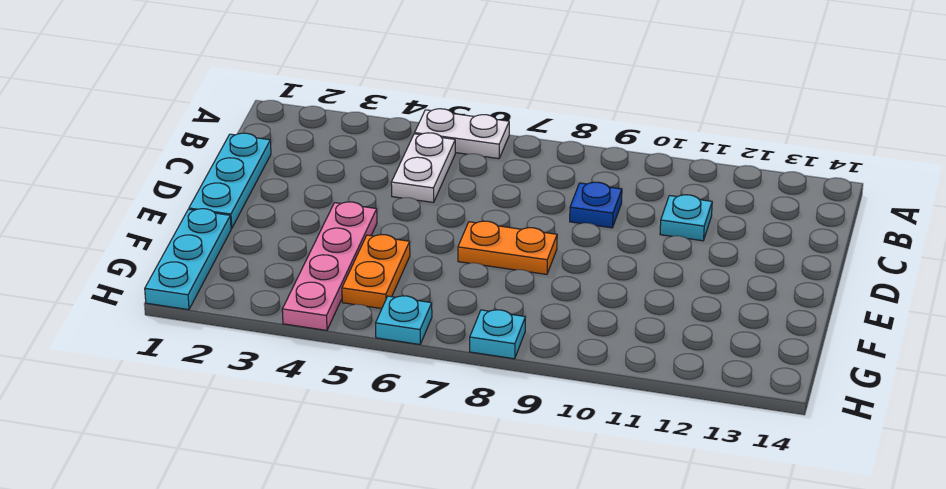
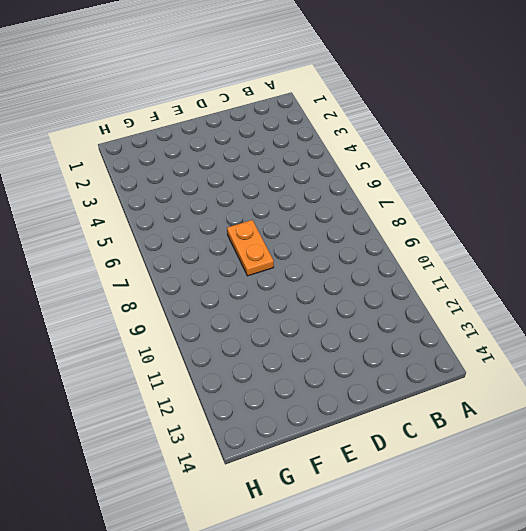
none -> white plate A5:A6 level 1
none -> white plate B5:C5 level 1

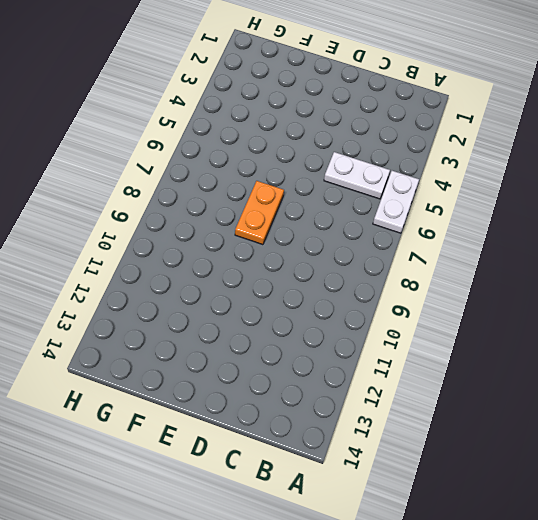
none -> cyan plate C1:E1 level 1
none -> blue plate C9 level 1

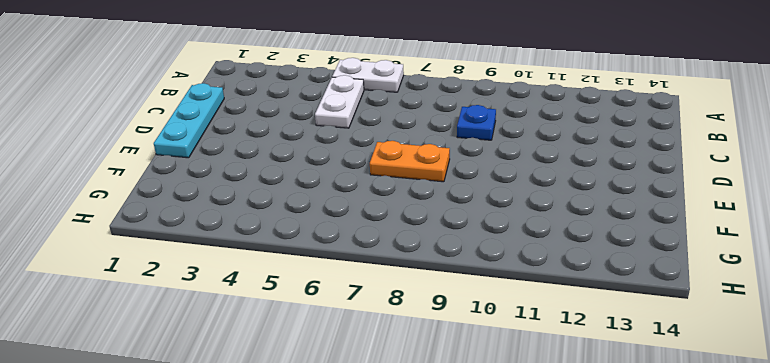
none -> cyan plate C11 level 1
none -> pink plate E4:H4 level 1

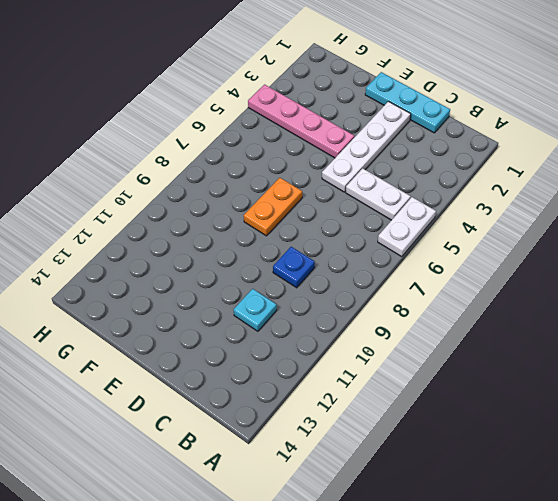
white plate D2:D5 level 1 -> none
none -> cyan plate F1:H1 level 1
none -> orange plate F5:G5 level 1

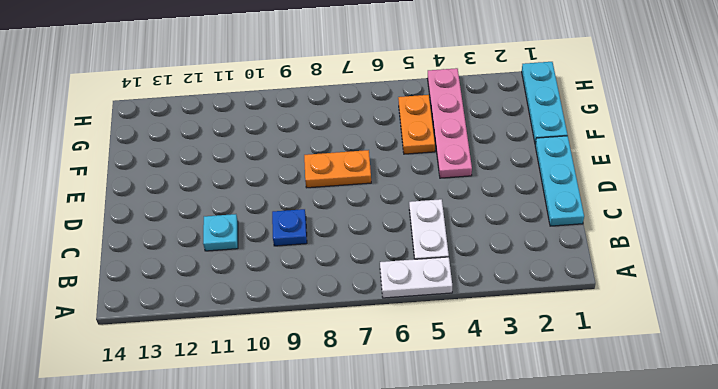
none -> cyan plate H6 level 1
none -> cyan plate H8 level 1

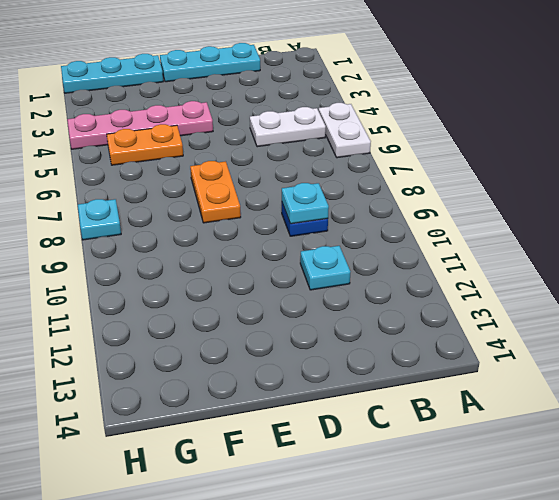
cyan plate C9 level 2 -> cyan plate H6 level 1

